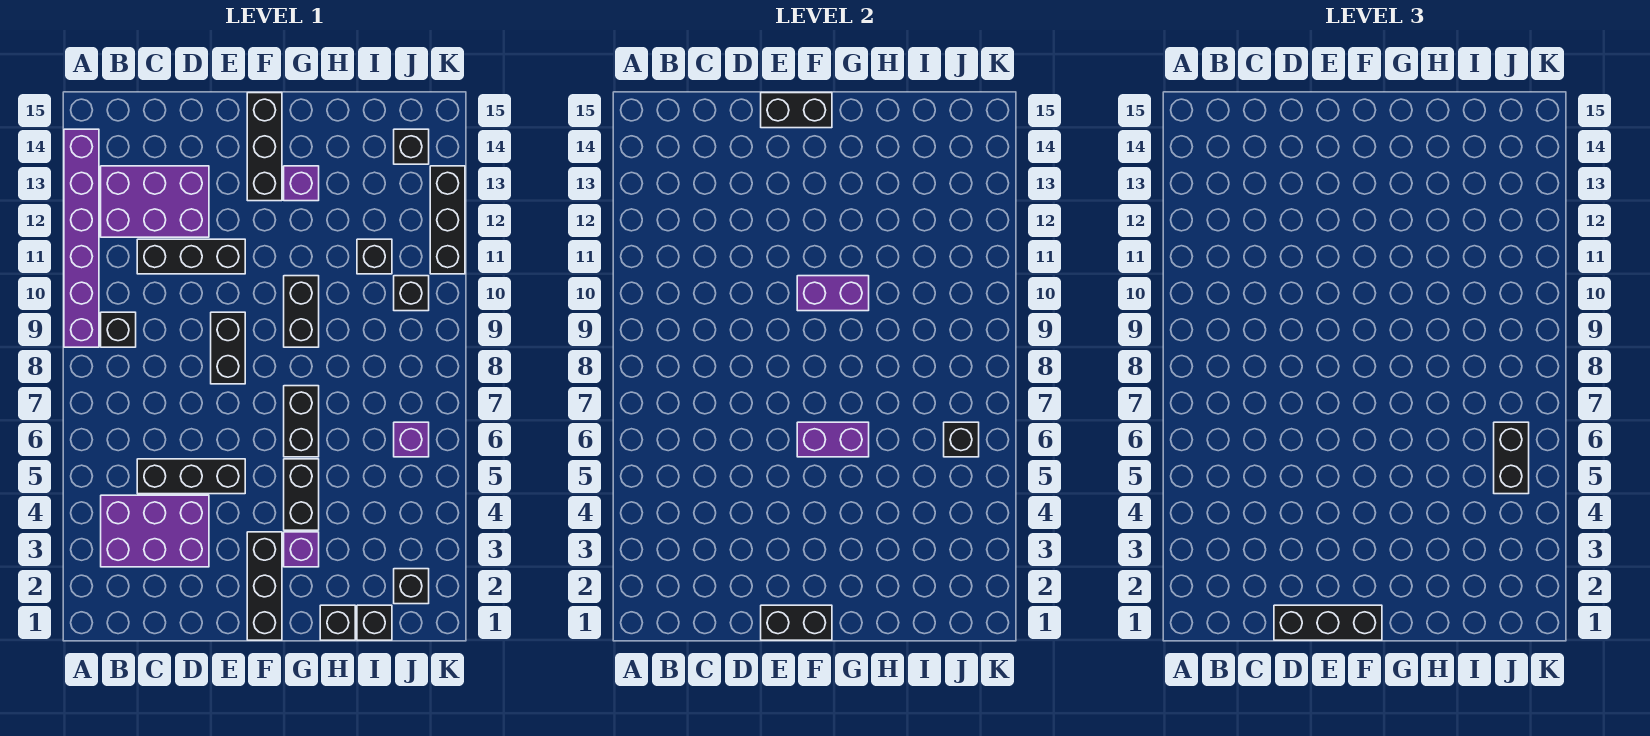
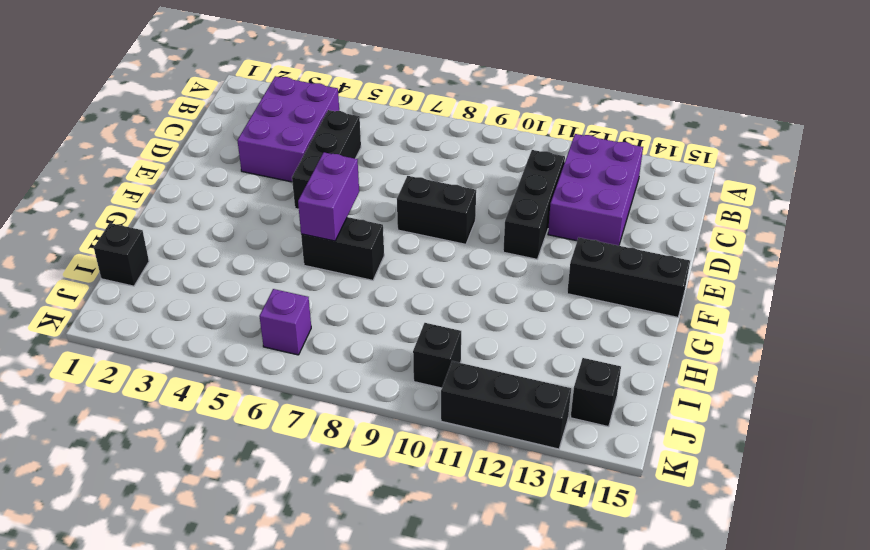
none -> purple brick A9:A14 level 1
none -> black brick B9 level 1
none -> black brick F1:F3 level 1

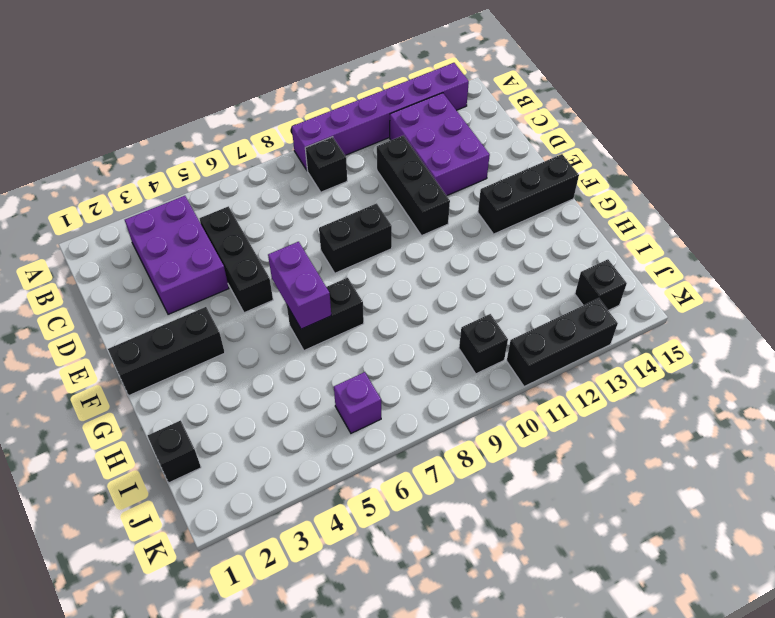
none -> purple brick G3 level 1
none -> black brick G4:G5 level 1
none -> black brick G9:G10 level 1

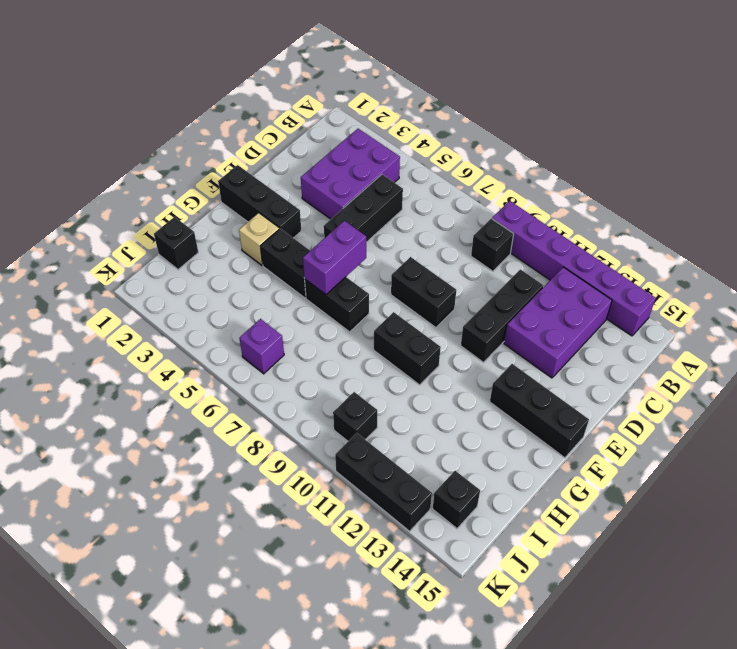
tan brick G3 level 1 -> purple brick G3 level 1
none -> purple brick G13 level 1
none -> black brick H1 level 1
none -> black brick I11 level 1

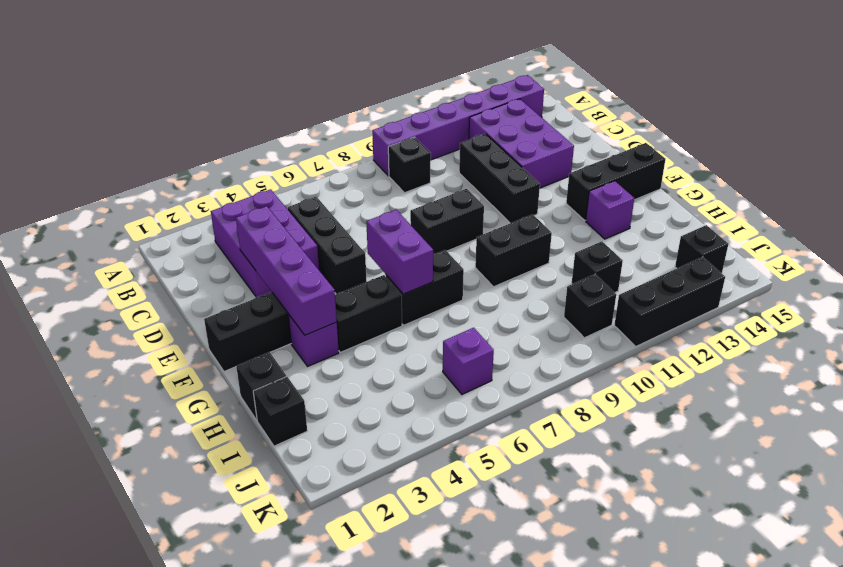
purple brick D3:G3 level 2 -> none
none -> black brick J2 level 1
none -> black brick E1:F1 level 2
none -> black brick E15:F15 level 2

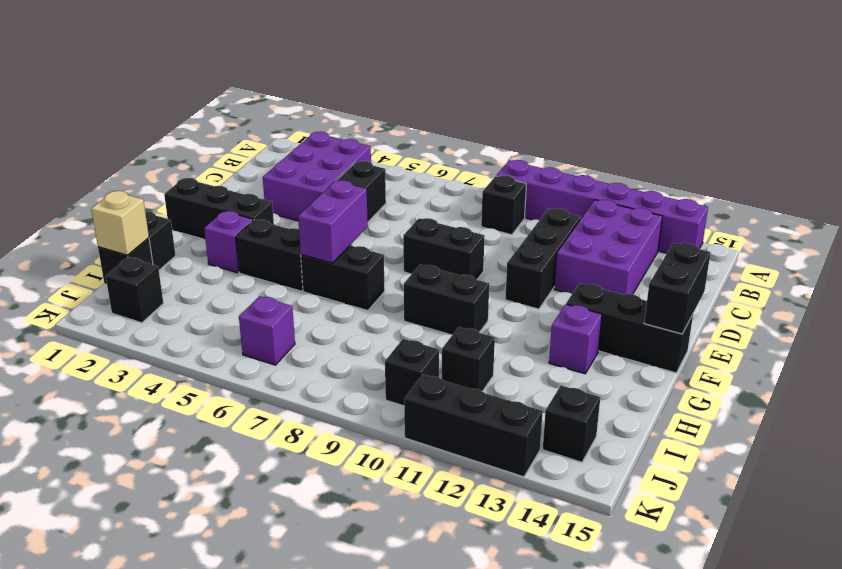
tan brick I1 level 2 -> none
none -> black brick E1:F1 level 2
none -> purple brick F10:G10 level 2
none -> black brick J6 level 2

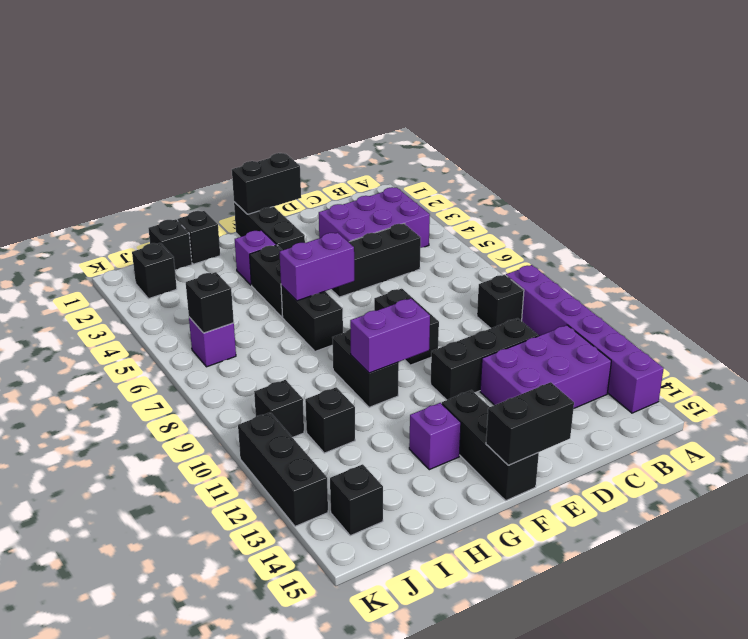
none -> black brick D1:F1 level 3
none -> black brick J5:J6 level 3

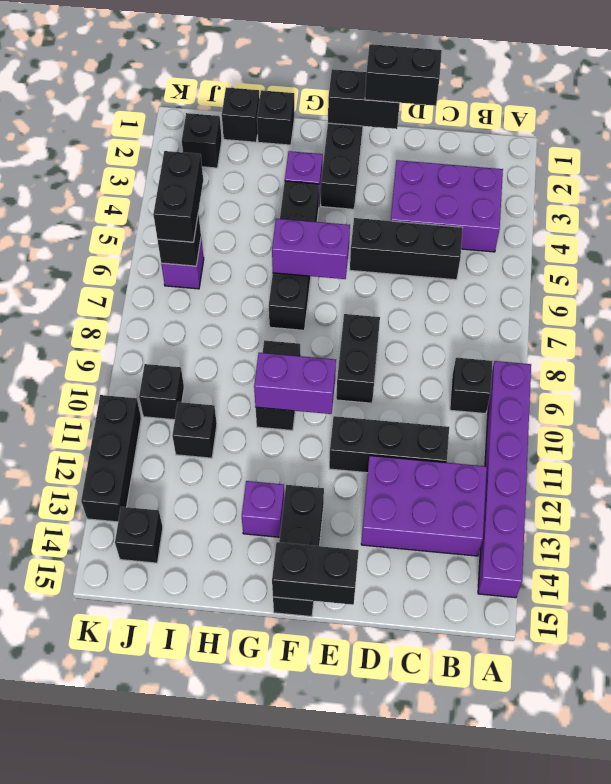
black brick D1:E1 level 3 -> black brick D1:F1 level 3

